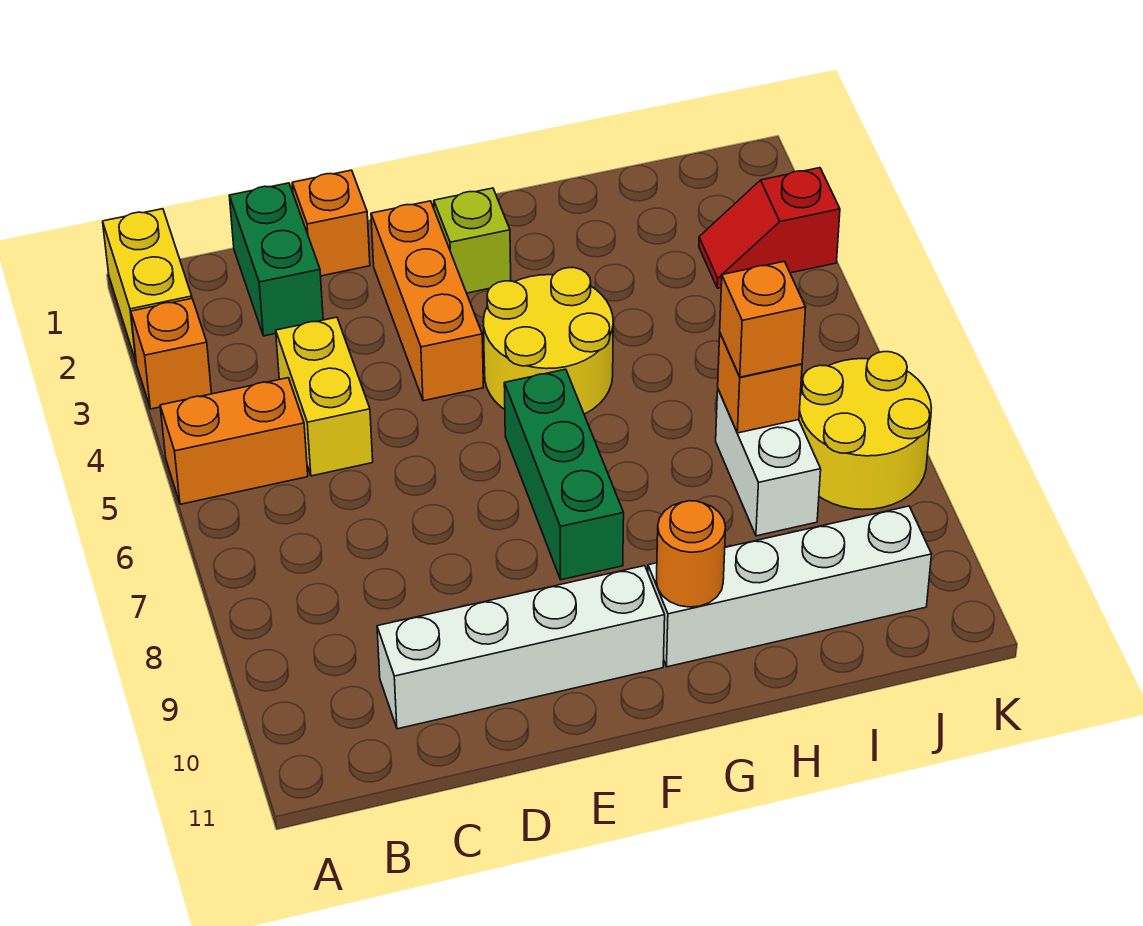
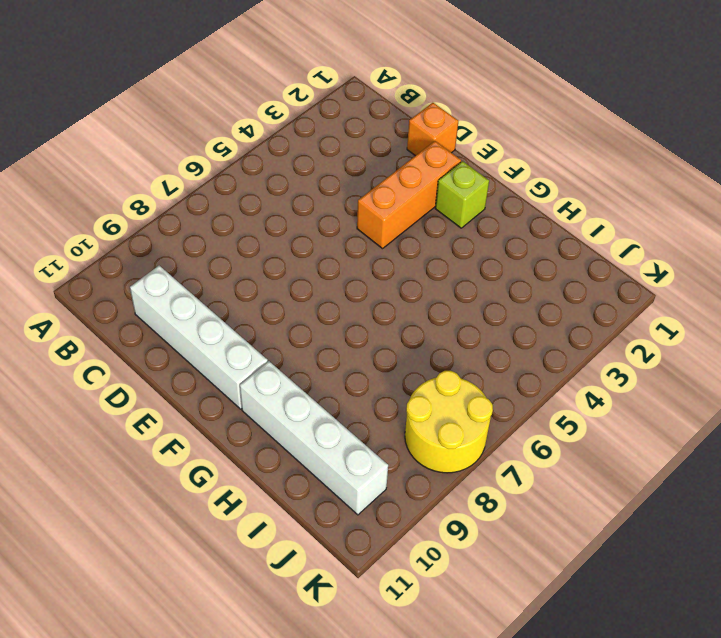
none -> yellow brick A1:A2 level 1
none -> orange brick A3 level 1
none -> orange brick A5:B5 level 1

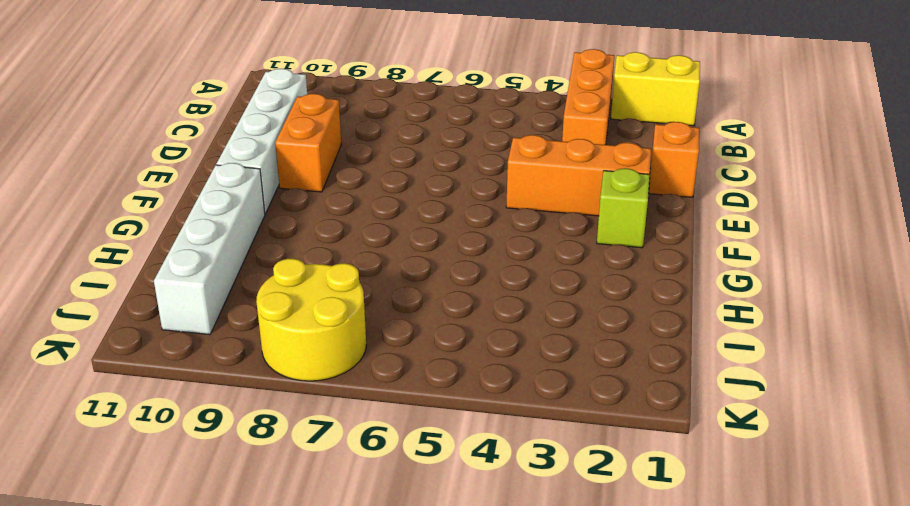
orange brick A3:C3 level 1 -> orange brick A3 level 1
orange brick D9:E9 level 1 -> orange brick A5:B5 level 1
none -> green brick C1:C2 level 1
none -> yellow brick C4:C5 level 1
none -> yellow round brick F4:G5 level 1

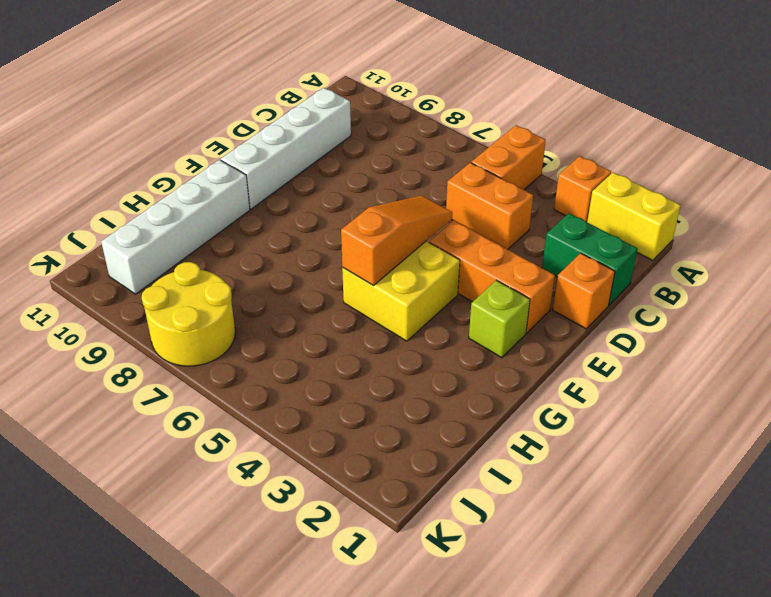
orange brick C4:C5 level 1 -> yellow brick C4:C5 level 1
orange slope E5:G5 level 2 top G -> none
yellow brick F4:G5 level 1 -> yellow round brick F4:G5 level 1
none -> green brick F6:F8 level 1
none -> white brick I7:I8 level 1
none -> red slope J3:K3 level 1 top K

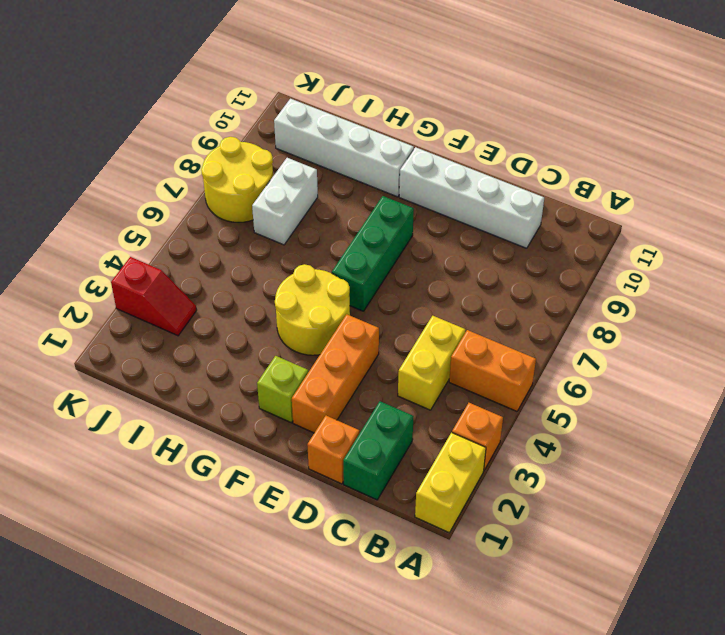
none -> orange round brick G10 level 2
none -> orange brick I7 level 2
none -> orange brick I7 level 3

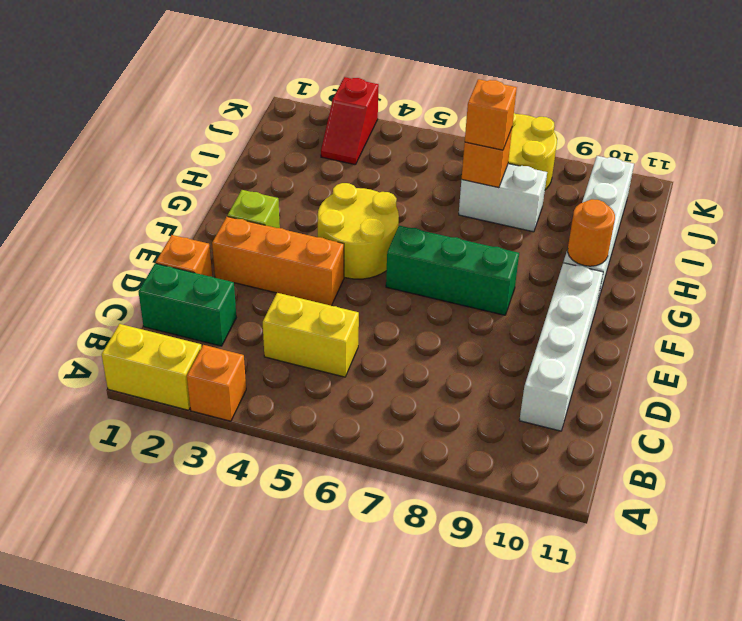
none -> orange brick A5:B5 level 1

